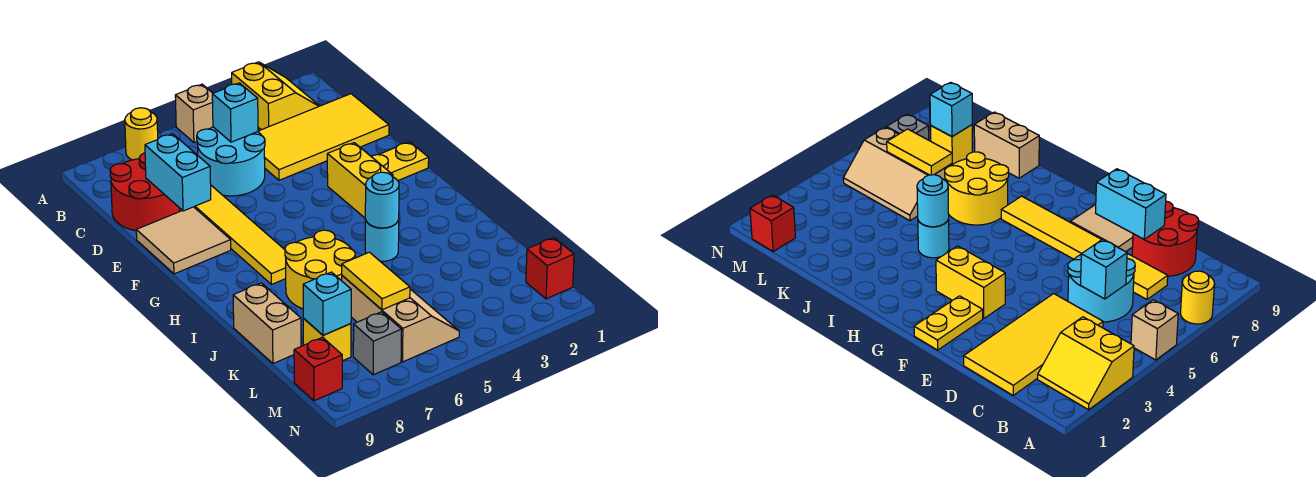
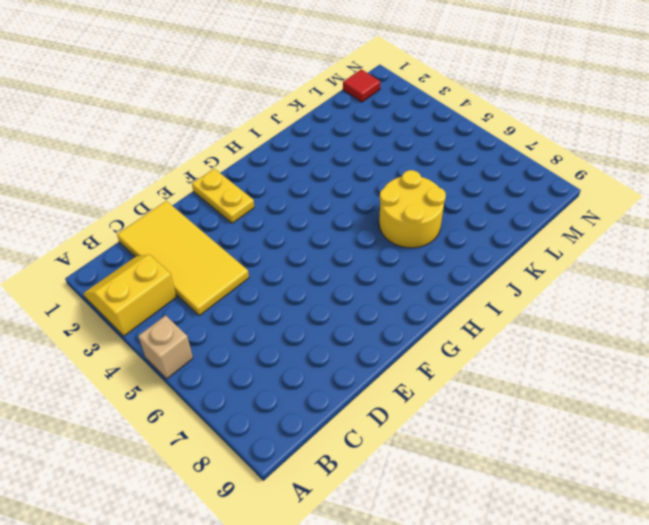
red tile M1 level 1 -> red brick M1 level 1
none -> yellow round brick A7 level 1
none -> cyan round brick C5:D6 level 1
none -> yellow tile C7:H7 level 1

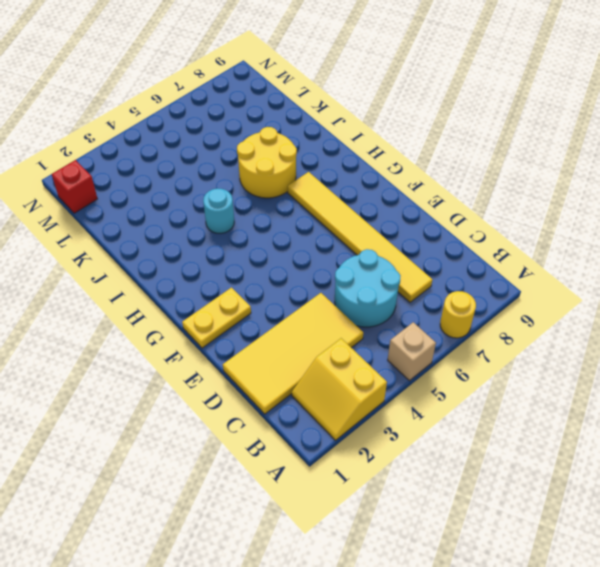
none -> red round brick C8:D9 level 1
none -> tan tile E8:F9 level 1
none -> yellow brick F3:G3 level 1

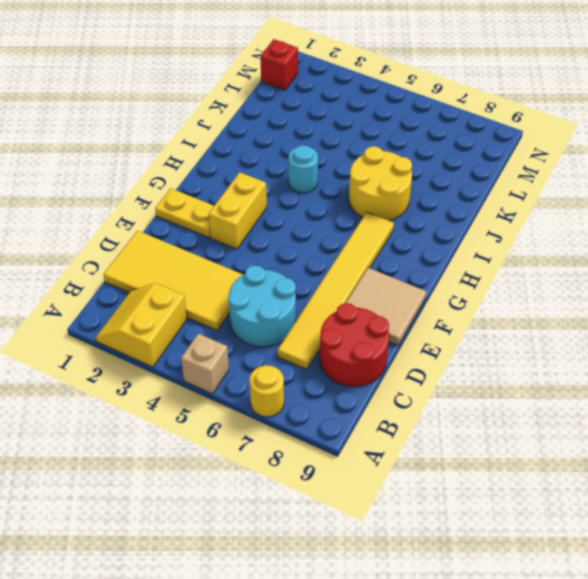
none -> tan brick J9:K9 level 1
none -> tan slope K5:M6 level 1 top 6
none -> yellow brick L8 level 1

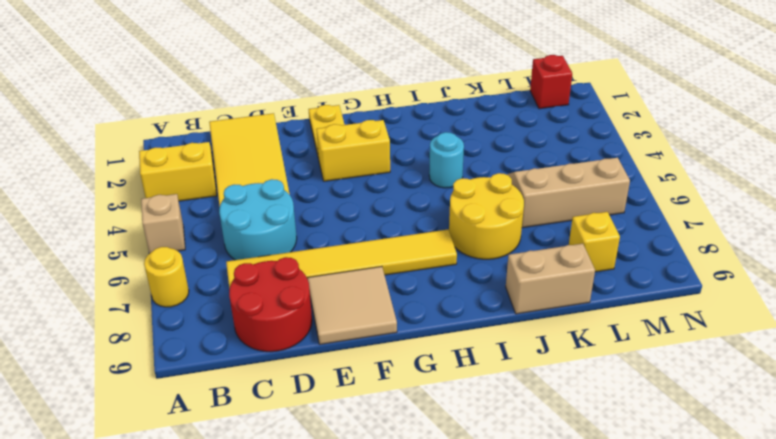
none -> grey brick M7 level 1
none -> red brick M9 level 1
none -> cyan brick C5 level 2

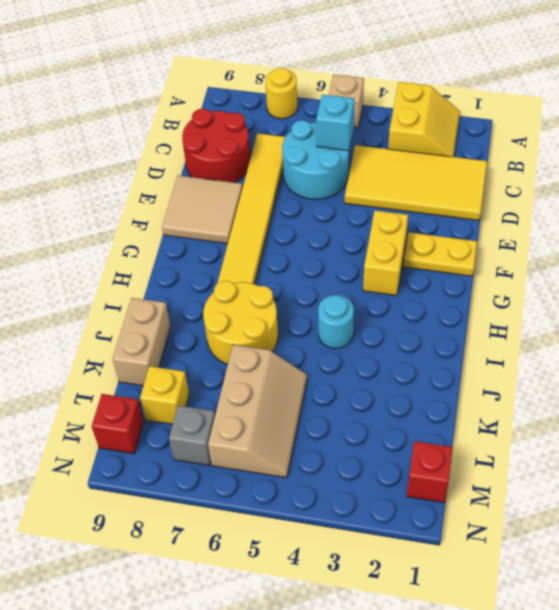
none -> cyan brick D8:E8 level 2
none -> cyan round brick I4 level 2
none -> yellow tile K6:L6 level 2

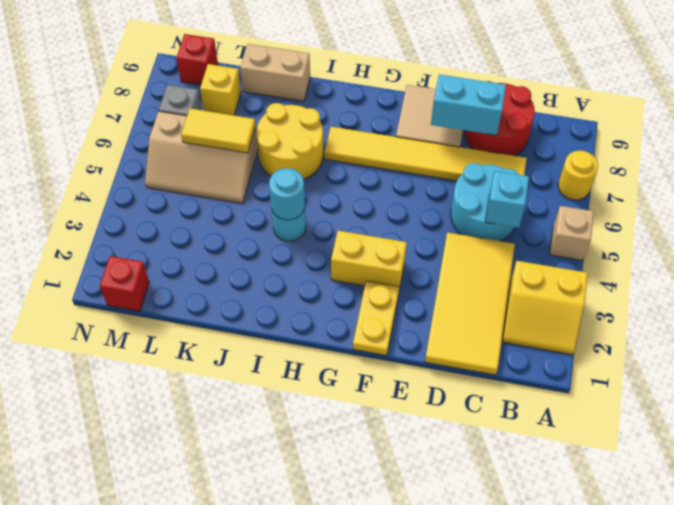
none -> cyan brick L8 level 2

